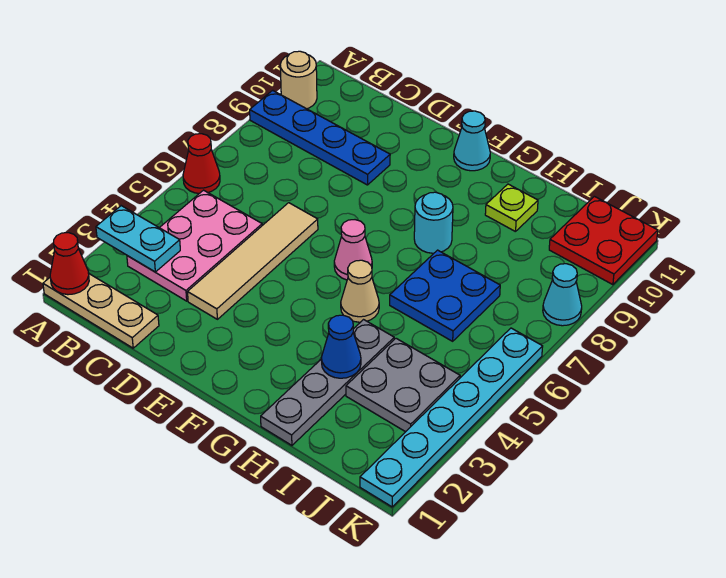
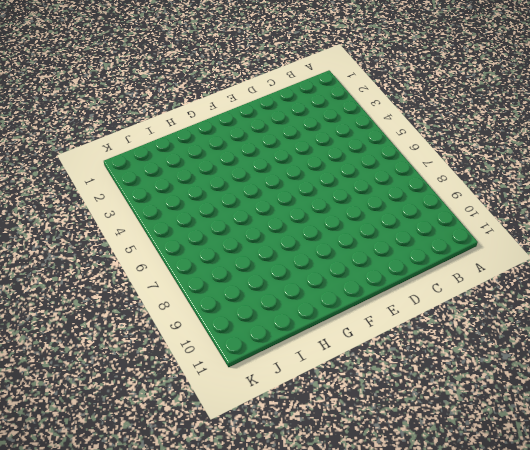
none -> tan plate A1:C1 level 1
none -> red cone A6 level 1
none -> blue plate A9:D9 level 1

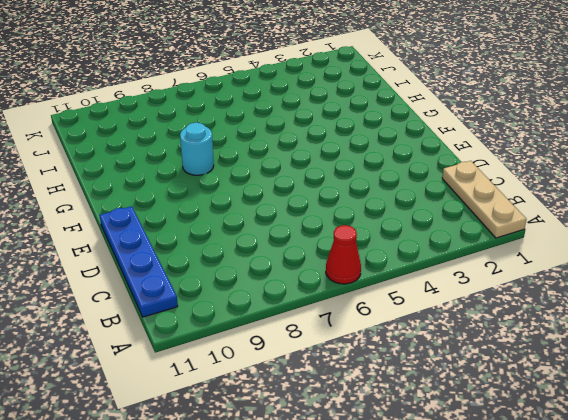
blue plate B11:E11 level 1 -> blue plate A9:D9 level 1
none -> tan round brick A10 level 1
none -> pink plate B3:C5 level 1
none -> tan tile D3:D6 level 1

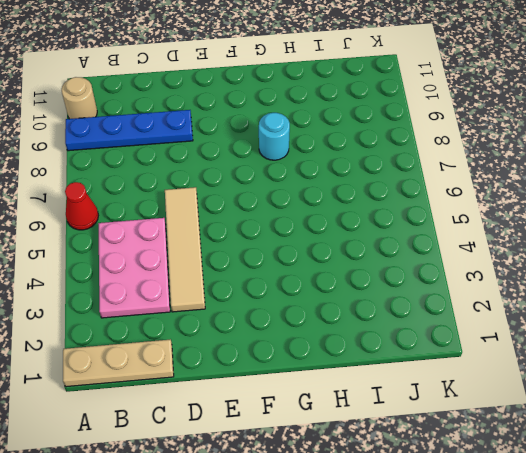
none -> pink cone F6 level 1
none -> cyan cone F11 level 1
none -> tan cone G5 level 1

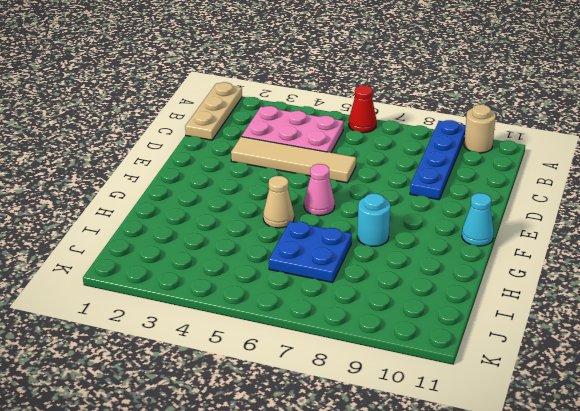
none -> grey plate H1:H4 level 1
none -> lime plate H10 level 1
none -> grey plate I3:J4 level 1

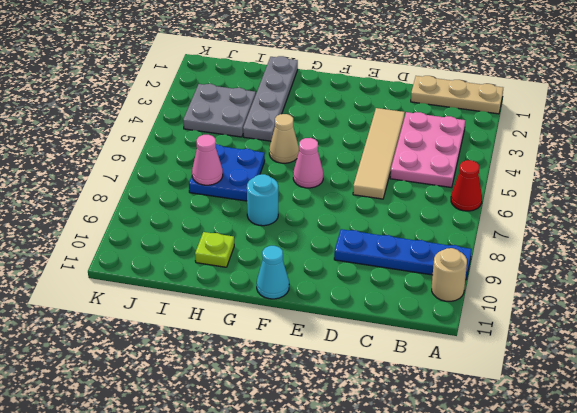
pink cone I7 level 2 -> none
none -> red plate J10:K11 level 1
none -> cyan plate K1:K6 level 1
none -> cyan cone K8 level 1

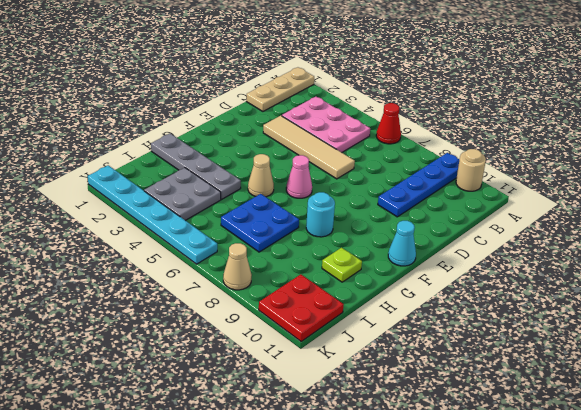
tan cone K8 level 1 -> cyan cone K8 level 1
none -> red cone A1 level 2
none -> cyan plate A3:B3 level 2
none -> blue cone H3 level 2

